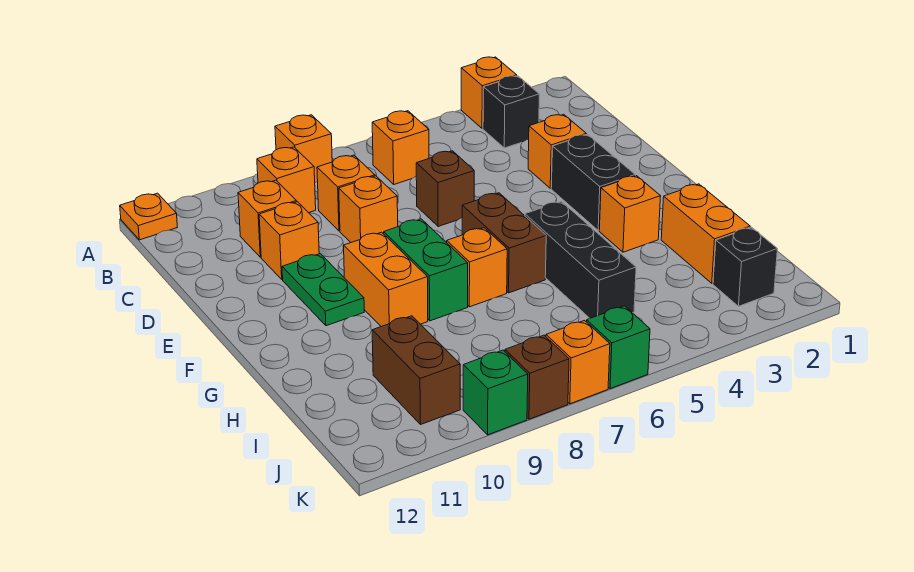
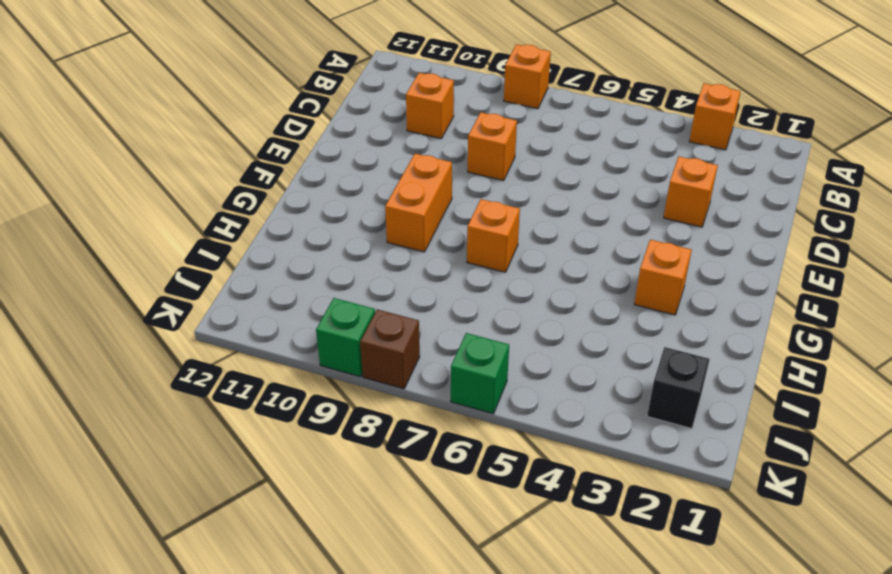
none -> orange plate A12 level 1
none -> black brick B3 level 1
none -> orange brick B6 level 1

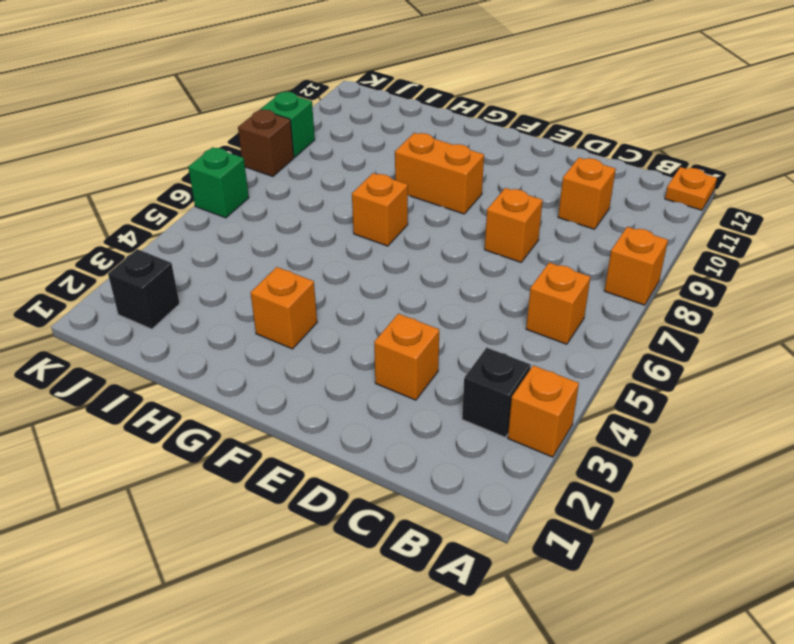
none -> orange brick B9 level 1
none -> orange brick C8 level 1
none -> brown brick D6 level 1

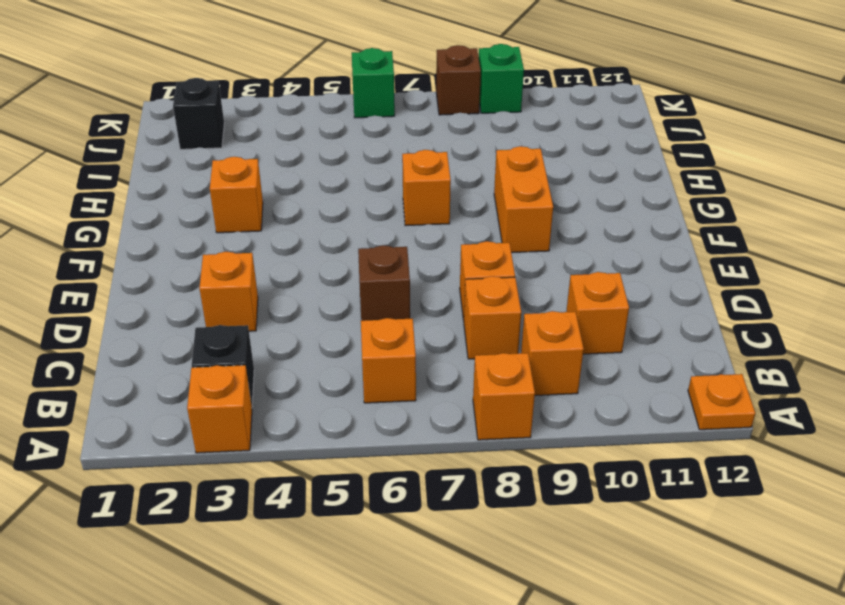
none -> orange brick D10 level 1
none -> black brick E3:F3 level 1
none -> green plate E10:F10 level 1

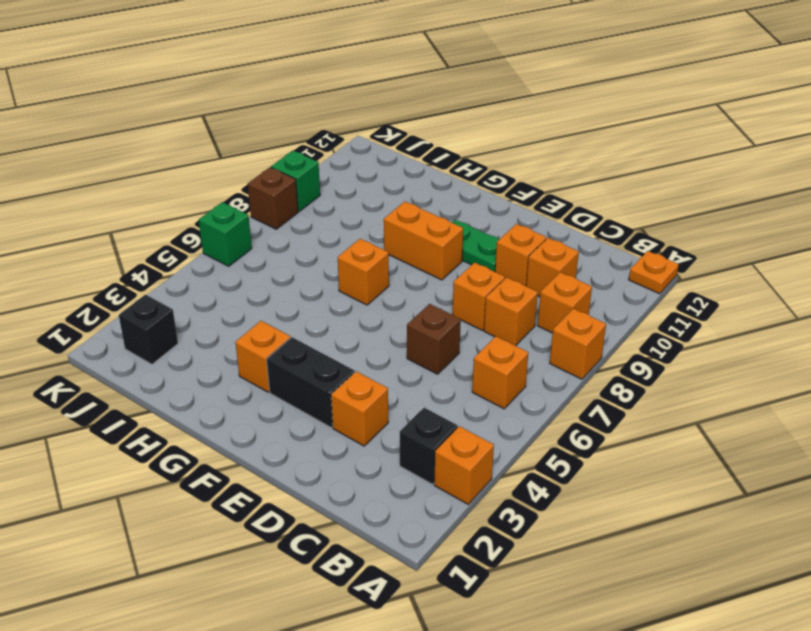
none -> brown brick F6:G6 level 1
none -> green brick F8:G8 level 1
none -> black brick G5:I5 level 1

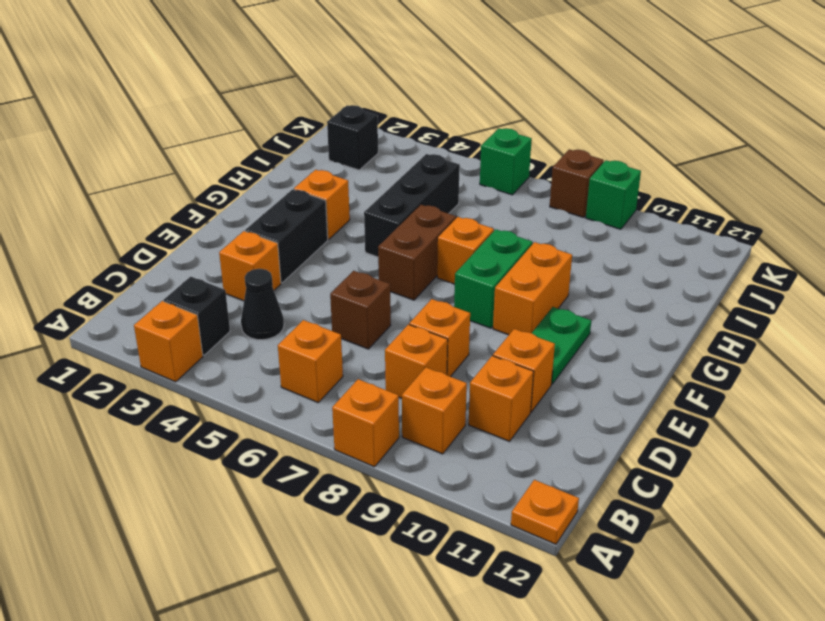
black cone C4 level 1 -> none
none -> orange brick H2:I2 level 1
none -> brown brick I10:J10 level 1
none -> orange brick K7 level 1

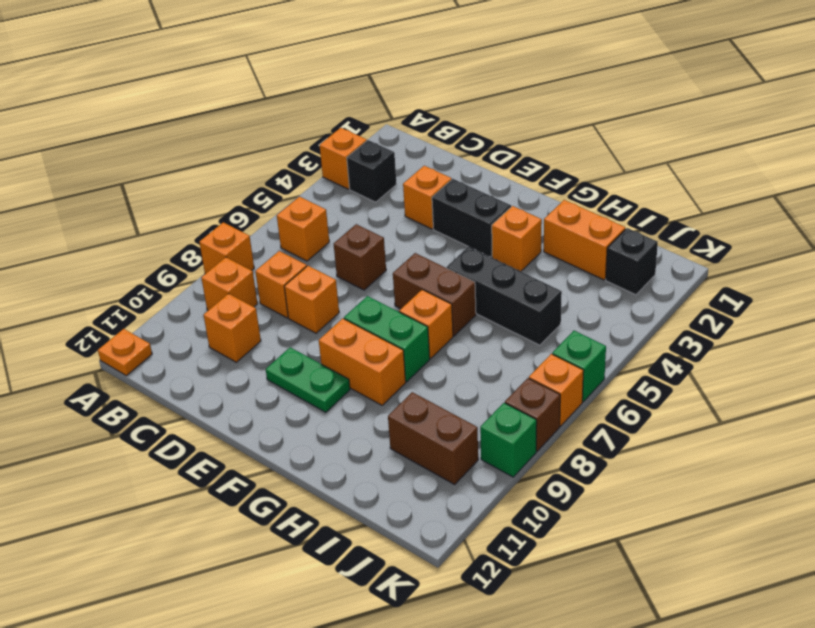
none -> orange brick D10 level 1

